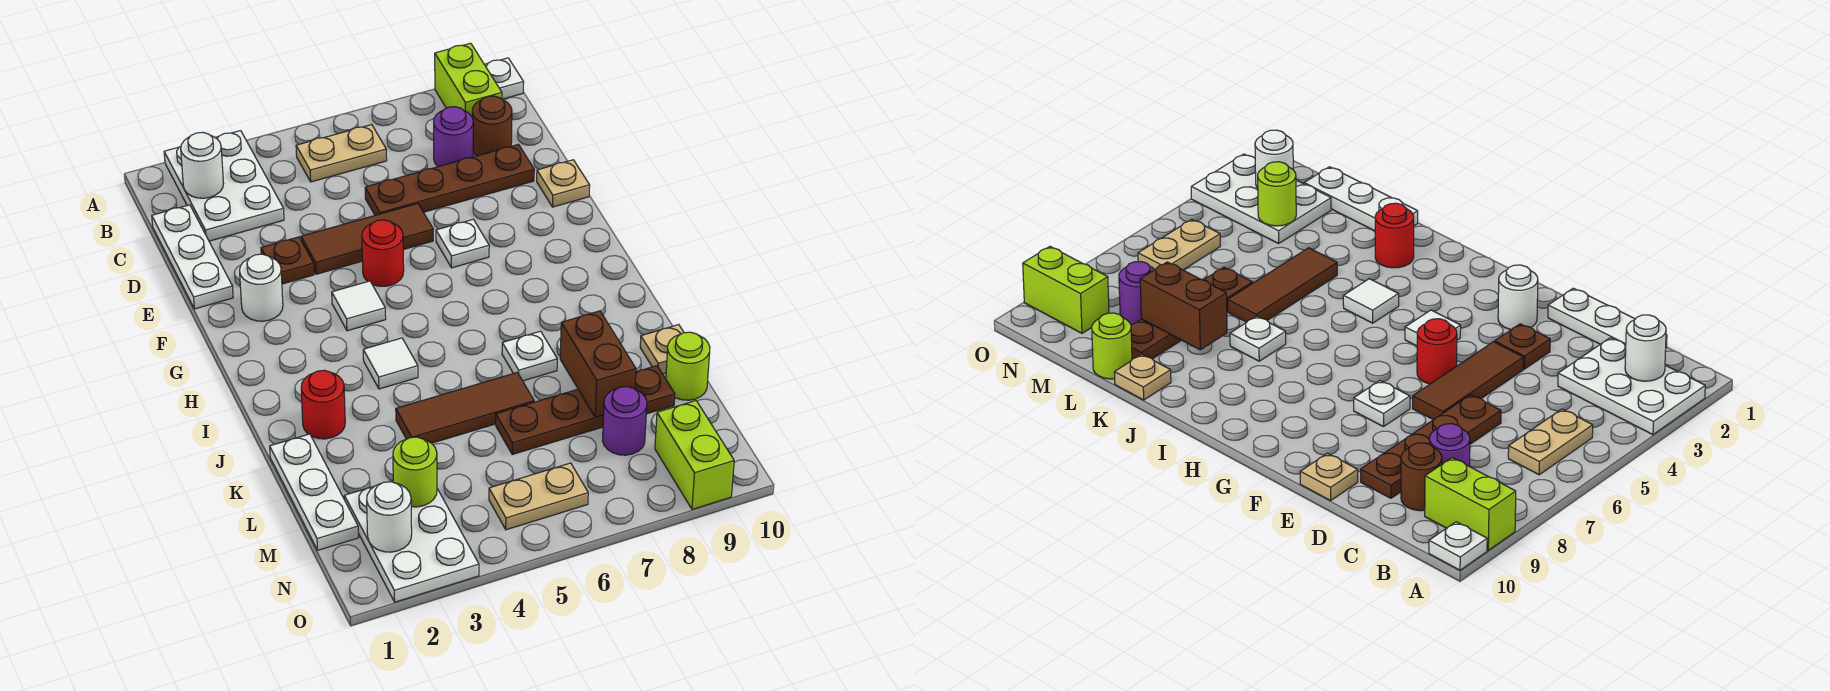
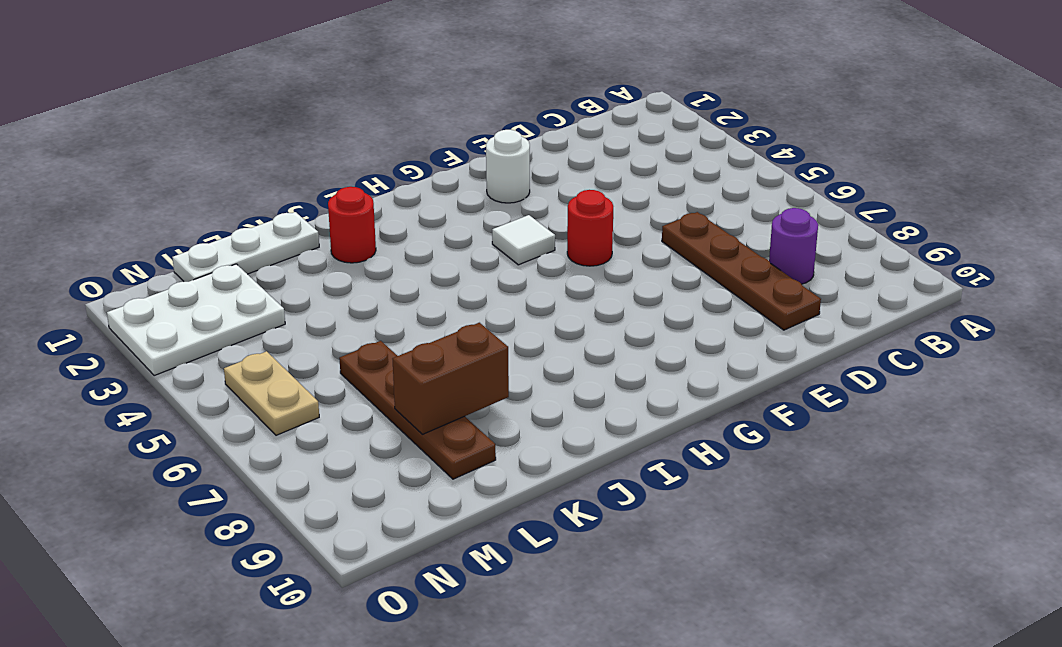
none -> white plate A2:C3 level 1
none -> lime brick A9:B9 level 1
none -> white plate A10 level 1
none -> tan plate B5:B6 level 1

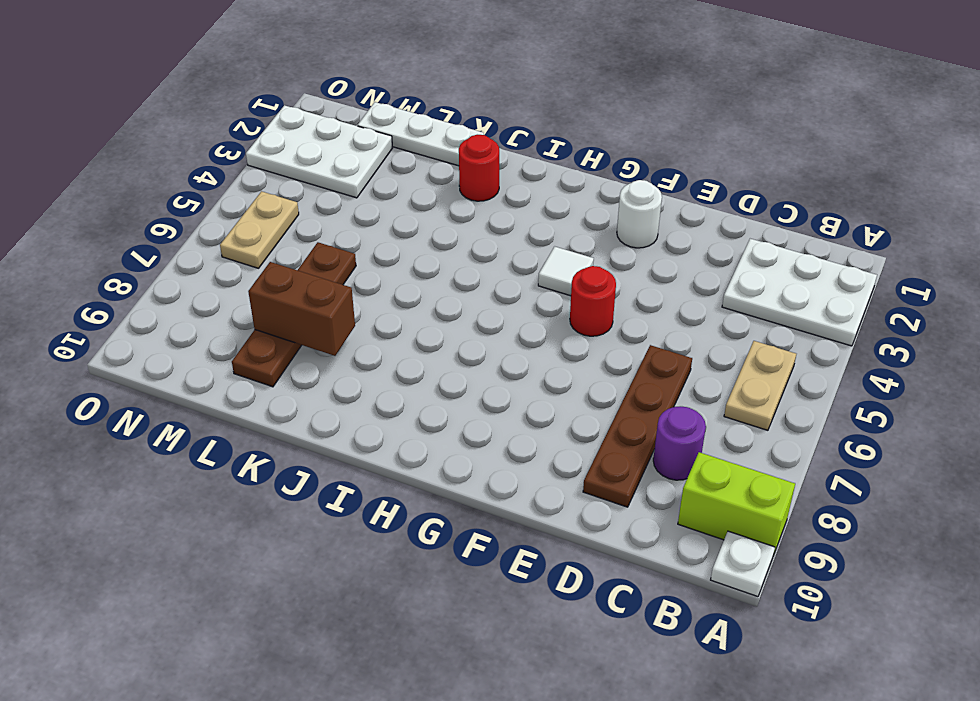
none -> white plate C1:E1 level 1
none -> brown round brick C9 level 1
none -> brown plate E3 level 1
none -> brown tile E4:E6 level 1

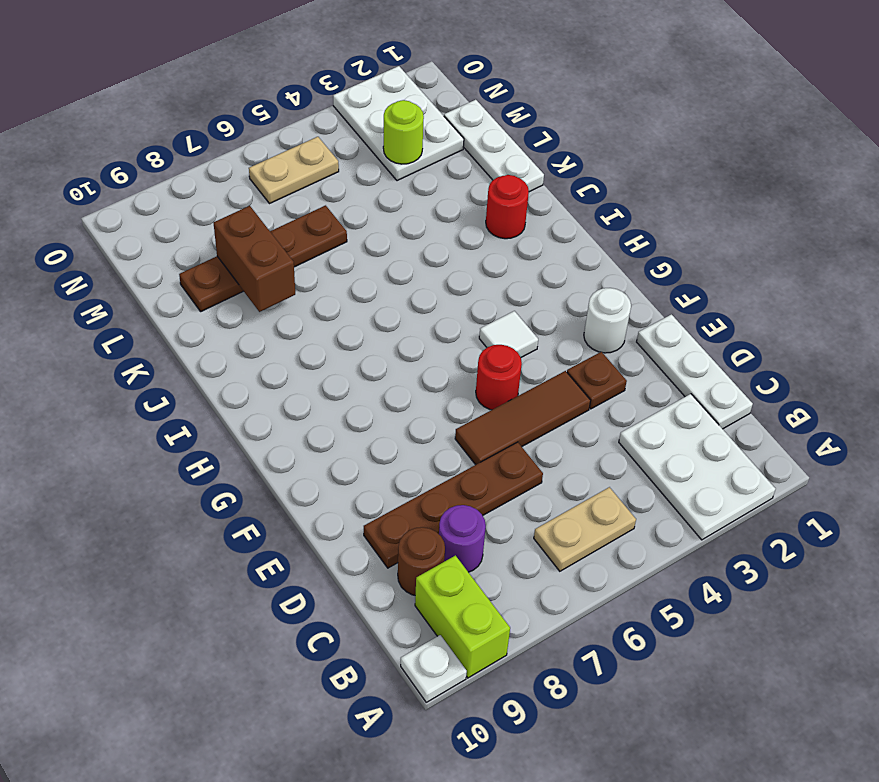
none -> tan plate E10 level 1
none -> white plate F7 level 1
none -> white tile I4 level 1
none -> white plate J7 level 1

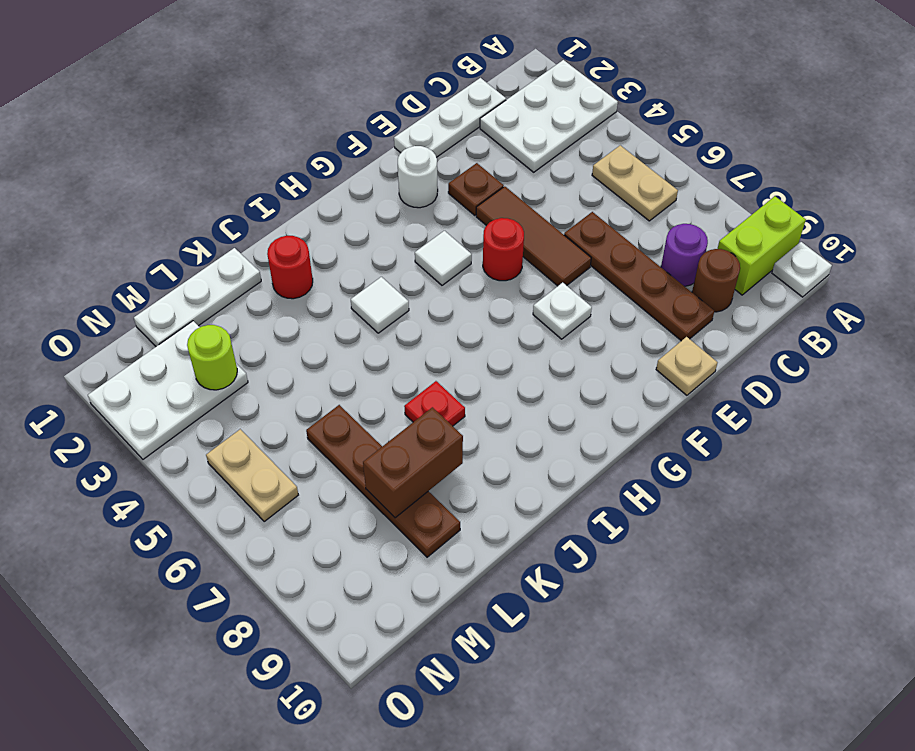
red plate J7 level 1 -> white plate J7 level 1
none -> brown tile K4:K6 level 1
none -> tan plate K10 level 1
none -> lime round brick L10 level 1
none -> purple round brick M8 level 1

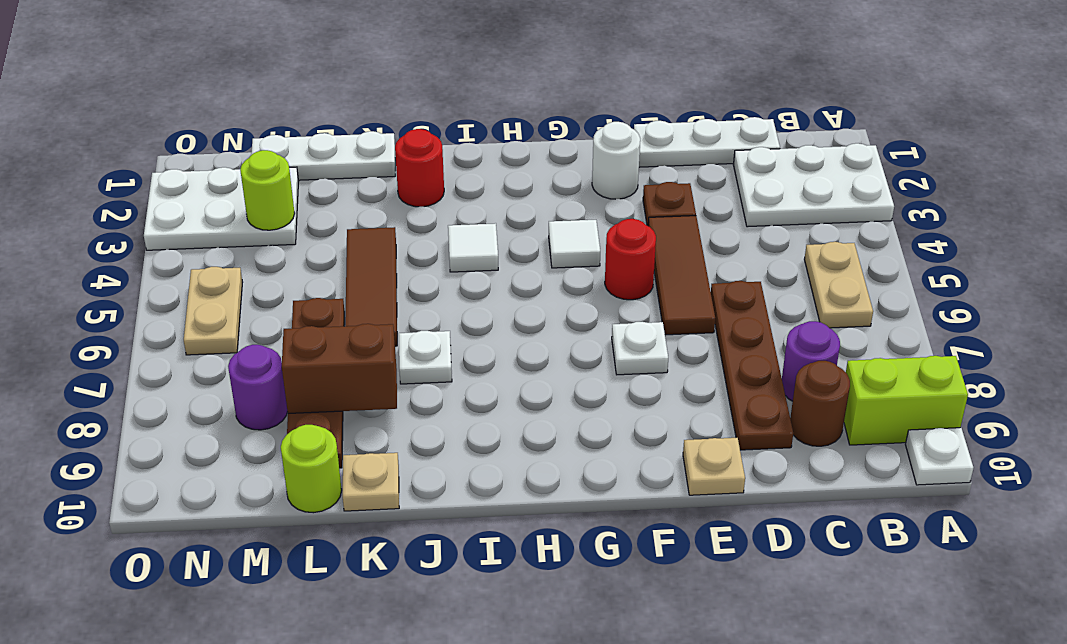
none -> lime brick N9:O9 level 1
none -> white round brick B2 level 2
none -> white round brick N2 level 2

